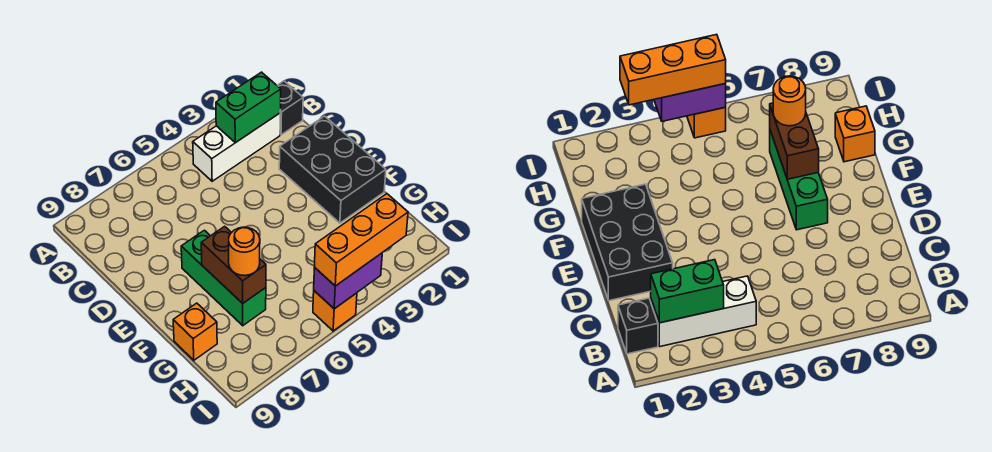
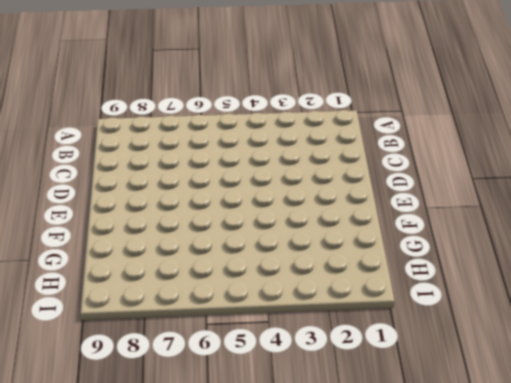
none -> black brick B1 level 1
none -> white brick B2:B4 level 1

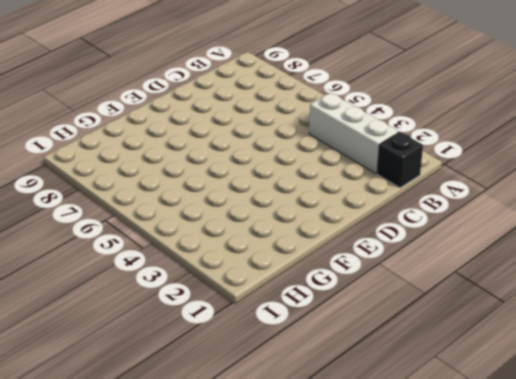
none -> black brick D1:F2 level 1
none -> green brick E7:G7 level 1

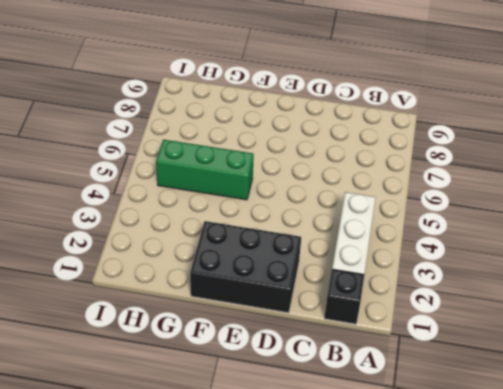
green brick F5:H5 level 1 -> green brick E7:G7 level 1
none -> orange brick G9 level 1
none -> orange brick I5 level 1

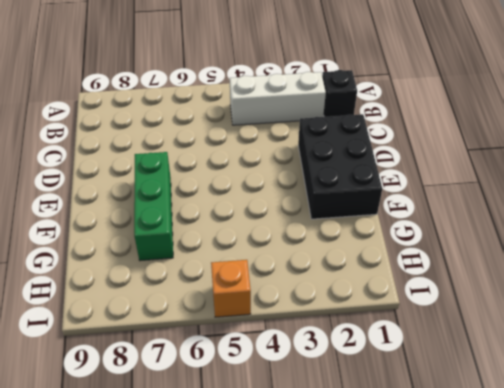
none -> orange brick G9 level 1
none -> green brick B2:B3 level 2

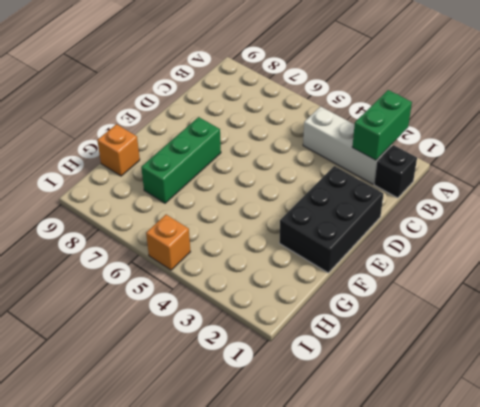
green brick A2:B2 level 2 -> green brick B2:B3 level 2
none -> brown brick F7:G7 level 2
none -> purple brick I4:I5 level 2

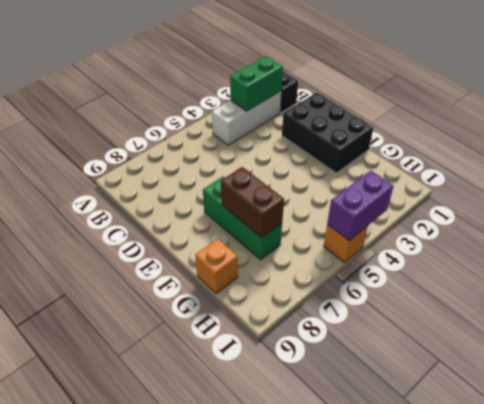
none -> orange round brick G7 level 3
none -> orange brick I3:I5 level 3

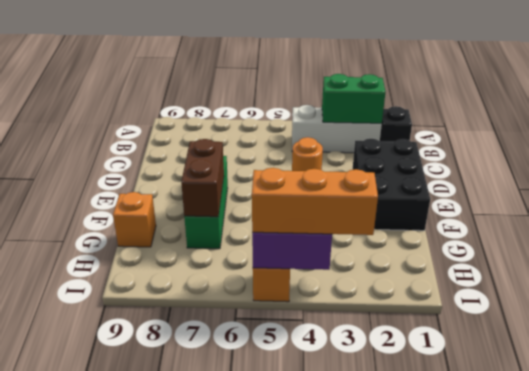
orange round brick D4 level 1 -> orange round brick G7 level 3

